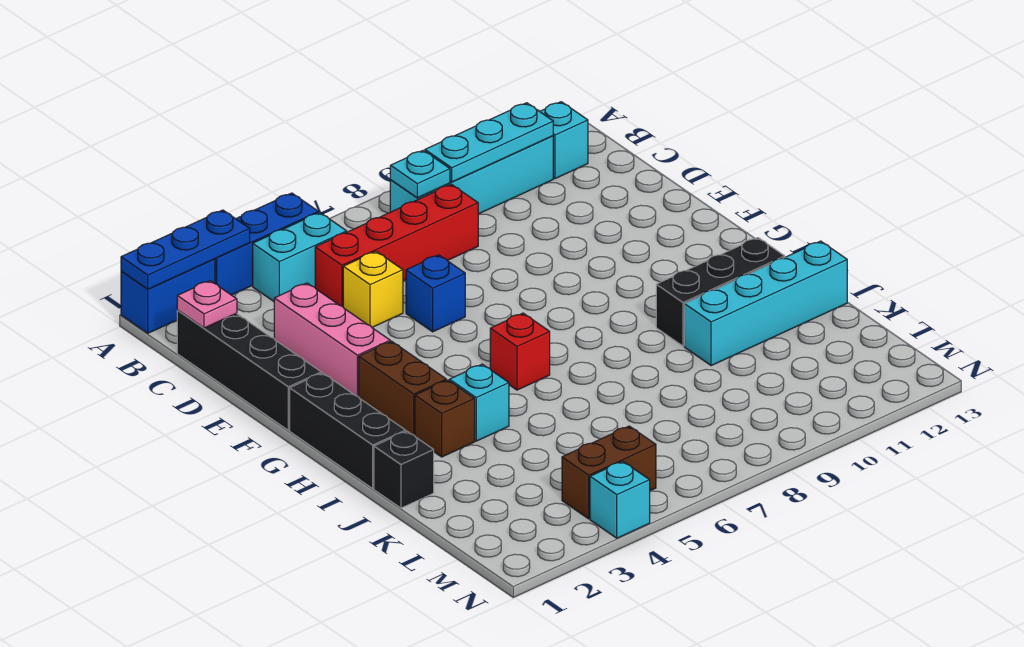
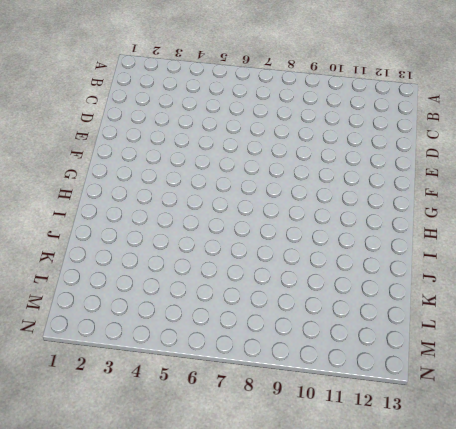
none -> blue brick A1:A2 level 1
none -> blue brick A3:A5 level 1
none -> cyan brick B4:B5 level 1

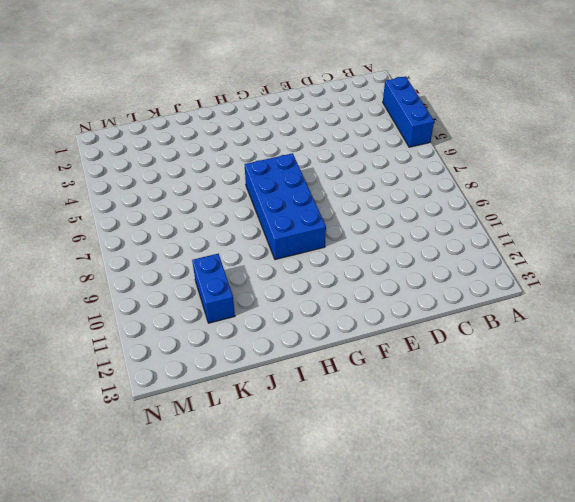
blue brick G6:H9 level 1 -> red brick H6 level 1
blue brick K10:K11 level 1 -> blue brick A1:A2 level 1
none -> cyan brick B4:B5 level 1
none -> cyan brick B8:B11 level 1
none -> cyan brick B12 level 1

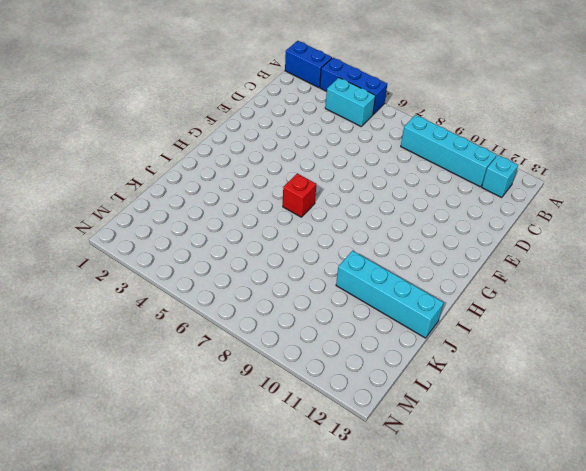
none -> black brick C1:F1 level 1
none -> red brick C5:C8 level 1
none -> pink brick D3:F3 level 1

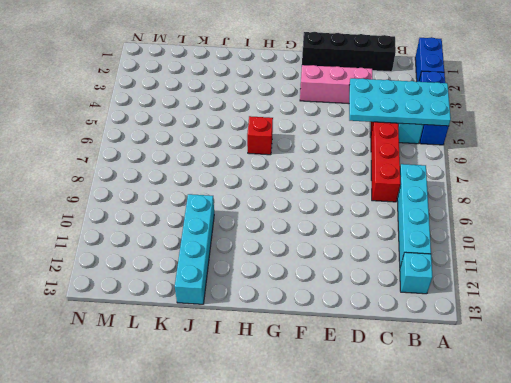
cyan plate A4:D5 level 2 -> none
none -> yellow brick D5 level 1
none -> blue brick E6 level 1
none -> black brick G1:I1 level 1

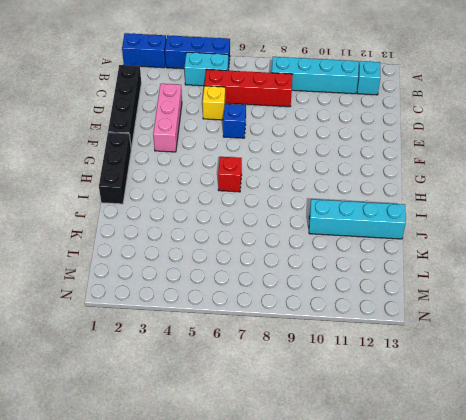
none -> brown brick G3:H3 level 1
none -> brown brick I3 level 1
none -> cyan brick I4 level 1

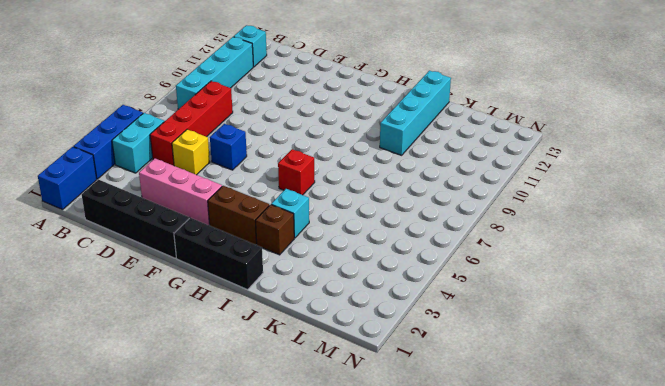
none -> black brick I10:I12 level 1
none -> black brick J1 level 1
none -> brown brick M4:M5 level 1

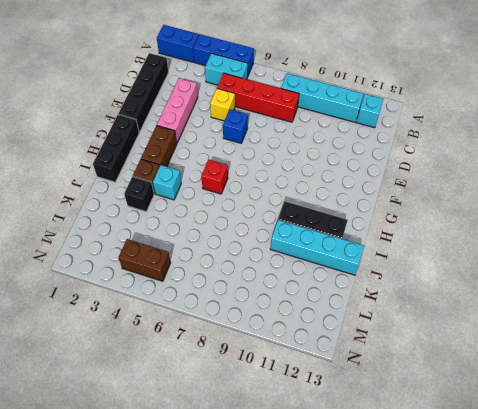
black brick J3 level 1 -> black brick J1 level 1
none -> cyan brick N4 level 1
none -> blue plate A1:A3 level 2
none -> cyan plate B8 level 2

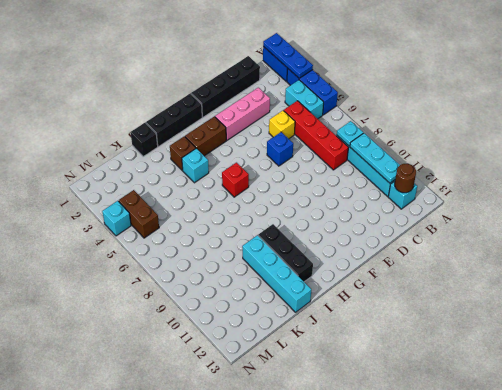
brown round brick B12 level 2 -> none
none -> pink plate C1 level 2

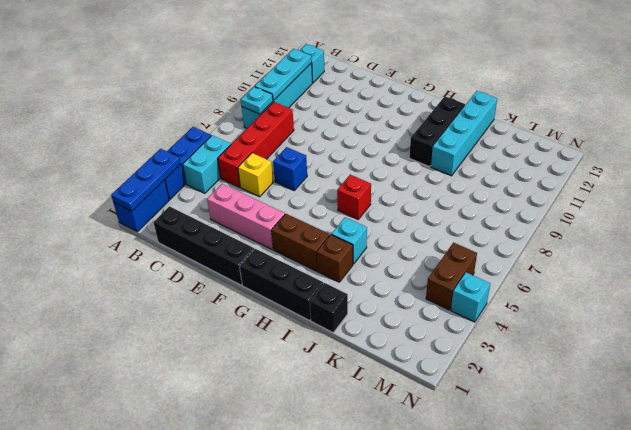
none -> pink plate C1 level 2

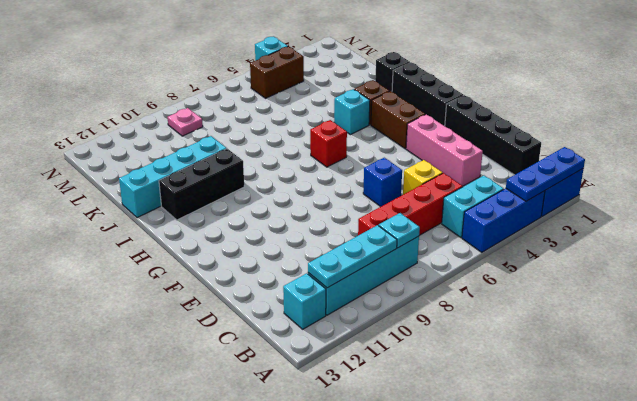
pink plate M9 level 1 -> pink plate C1 level 2

